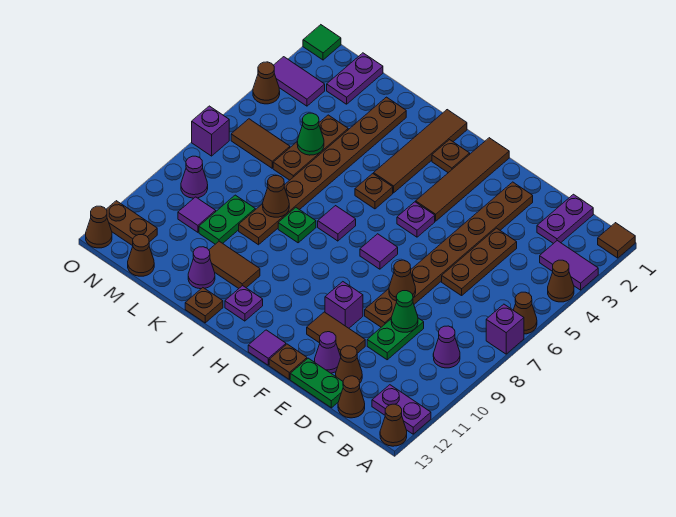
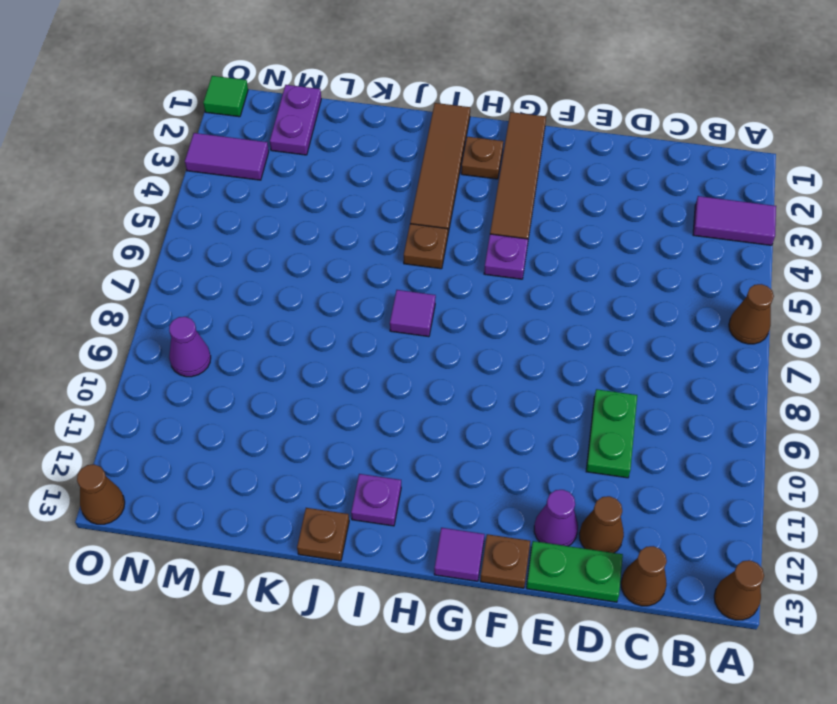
none -> brown tile A1 level 1
none -> brown cone A4 level 1
none -> purple brick A7 level 1
none -> purple plate A12:B12 level 1

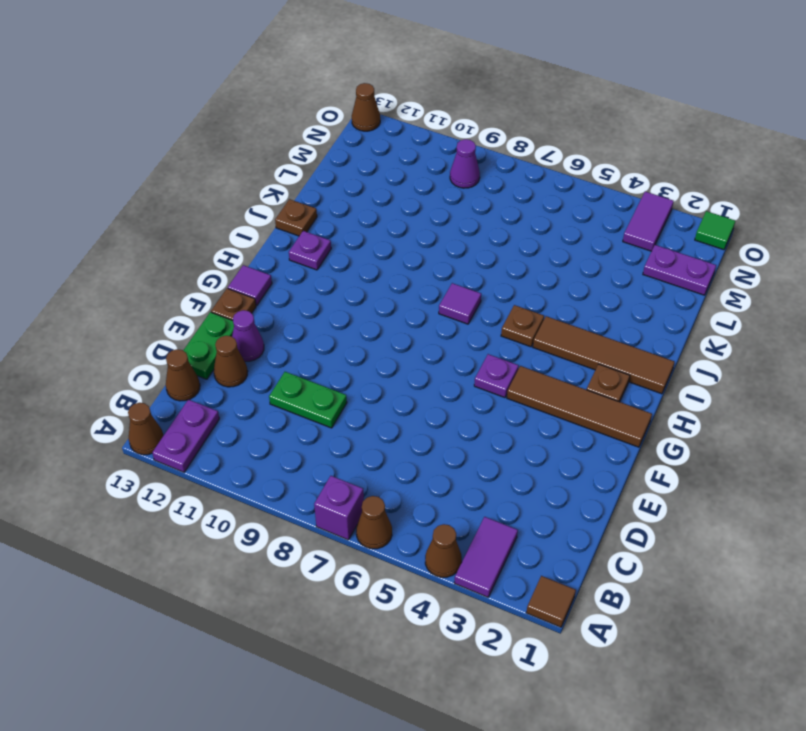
none -> purple cone B9 level 1
none -> purple plate C1:C2 level 1
none -> brown plate D4:D6 level 1
none -> brown plate E2:E9 level 1

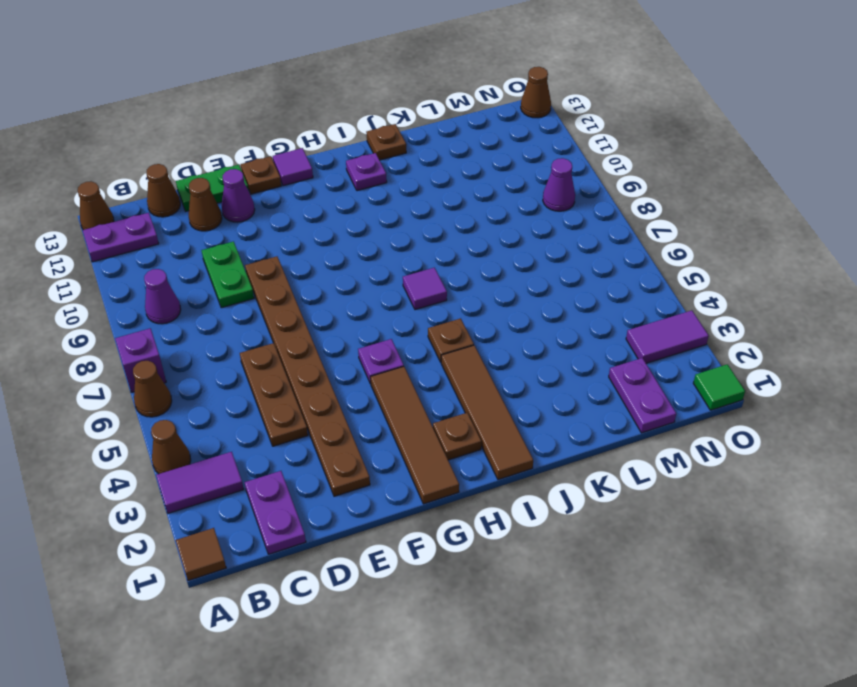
none -> brown tile E11:F11 level 1
none -> purple brick F10 level 1
none -> purple tile G7 level 1
none -> green plate J8 level 1

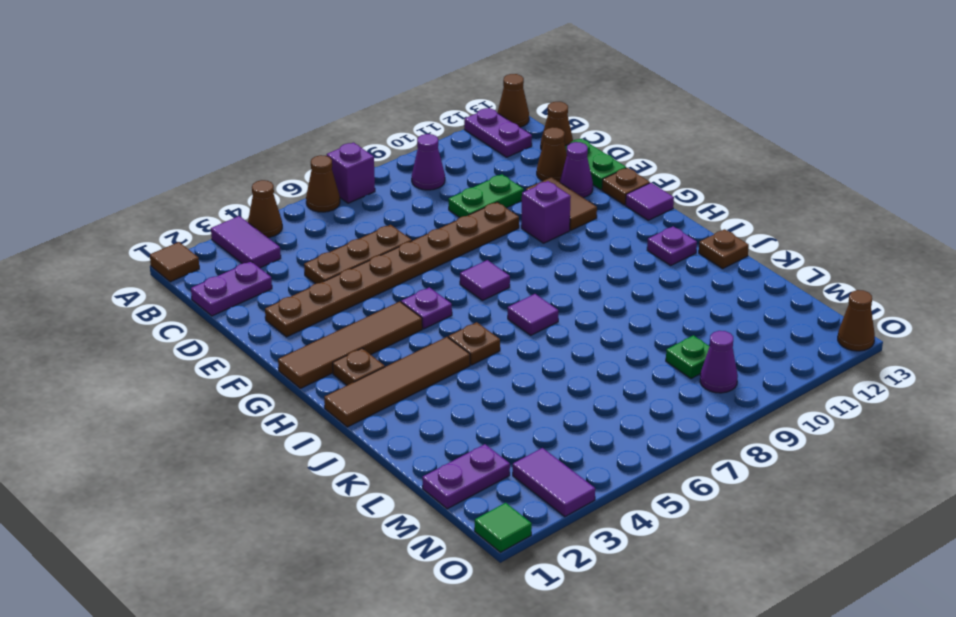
green plate M9 level 1 -> green plate J8 level 1
none -> brown tile J11:K11 level 1
none -> brown plate K2:K9 level 1
none -> purple cone K12 level 1
none -> brown plate L4:L6 level 1

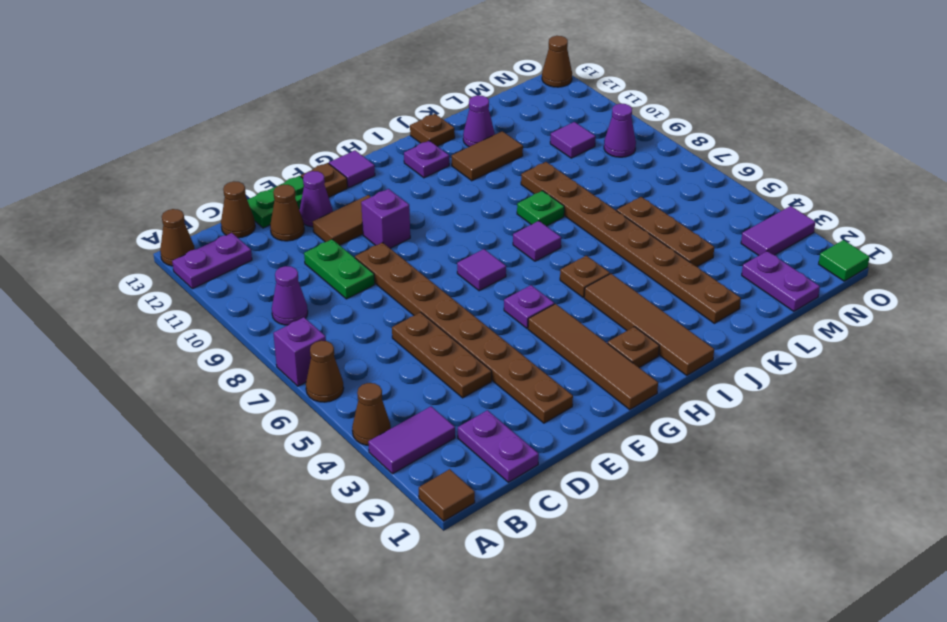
none -> green plate L9:L10 level 1
none -> brown tile M6:N6 level 1
none -> brown cone M13 level 1
none -> brown plate N12:O12 level 1

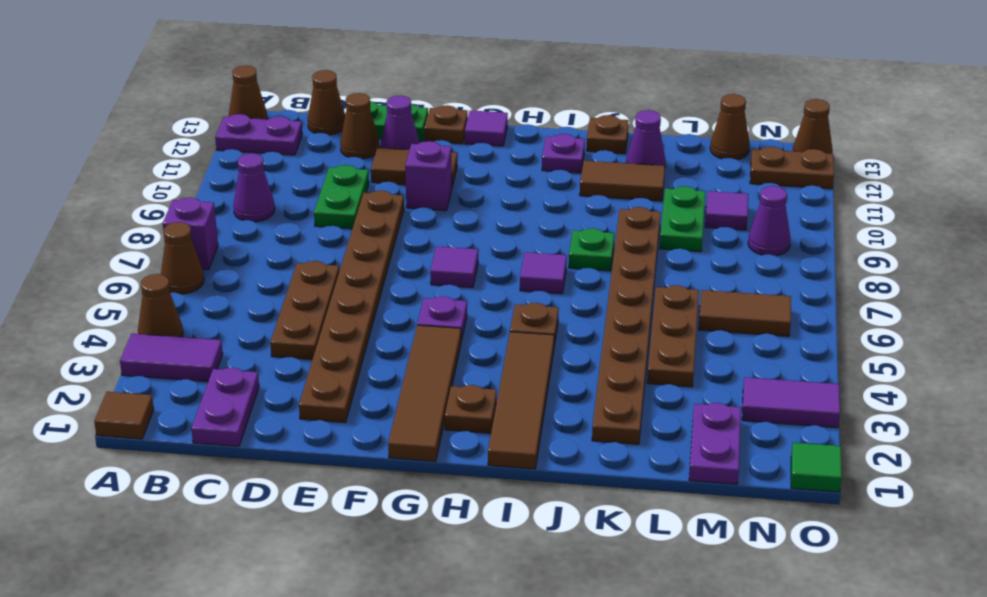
none -> brown cone O4 level 1
none -> purple brick O7 level 1
none -> green cone D9 level 2
none -> brown cone E8 level 2

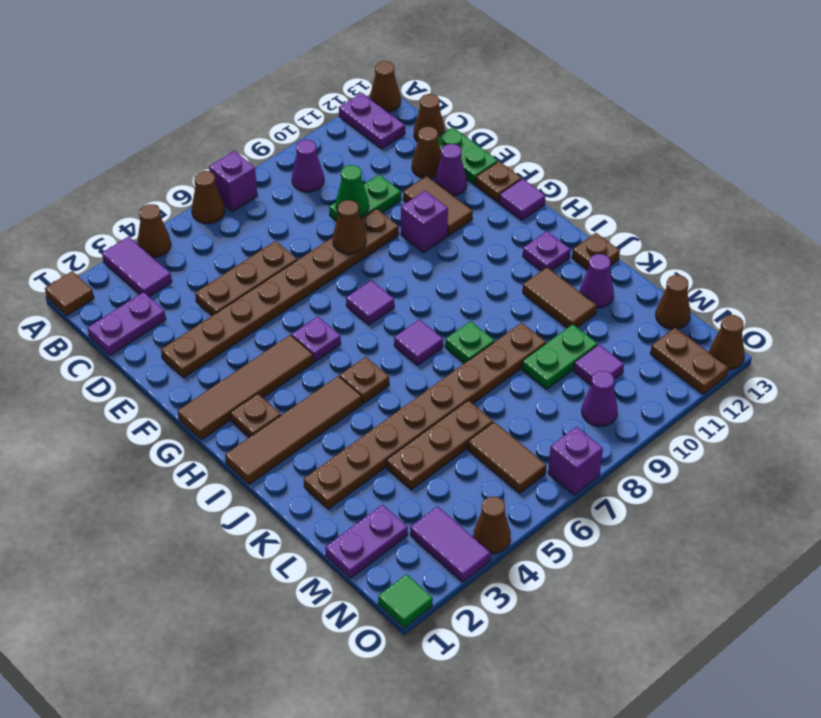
none -> brown cone K8 level 2
none -> green cone L5 level 2

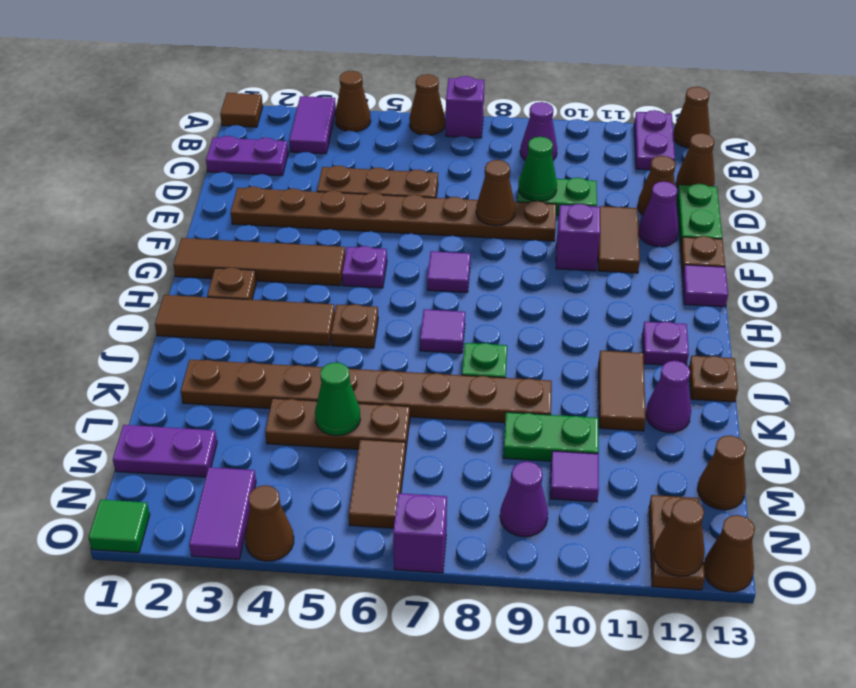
brown cone O12 level 2 -> brown cone K8 level 2

